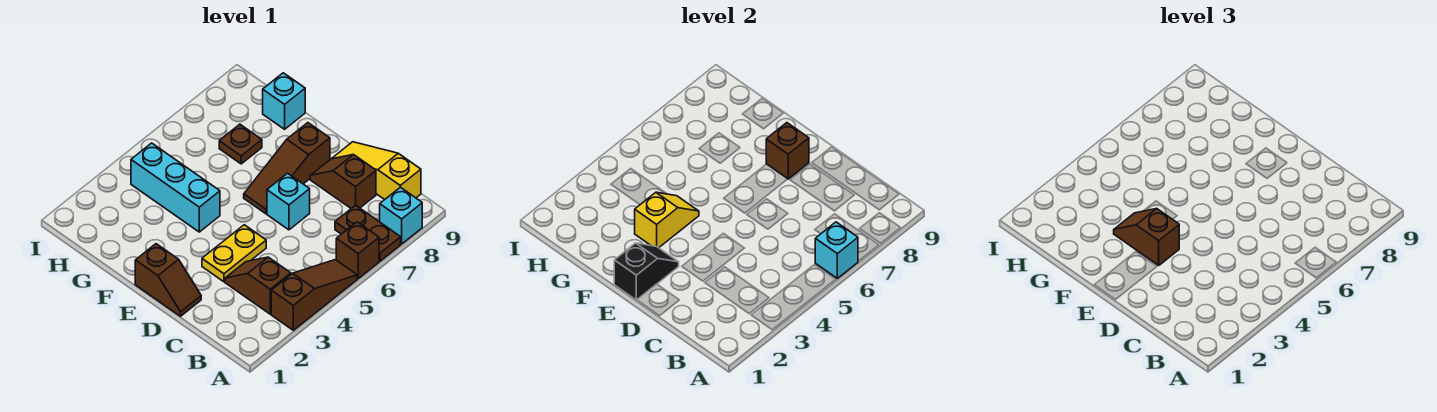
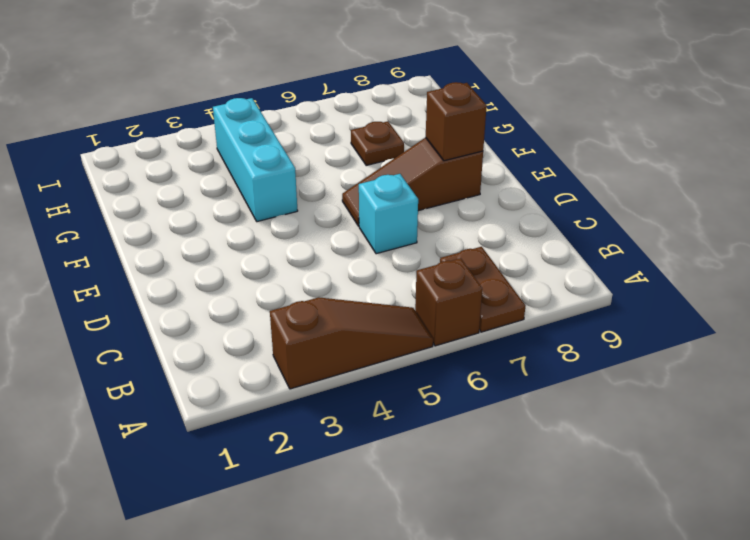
none -> cyan brick A8 level 1
none -> brown slope B3:C3 level 1 top B
none -> yellow slope B9:D9 level 1 top B

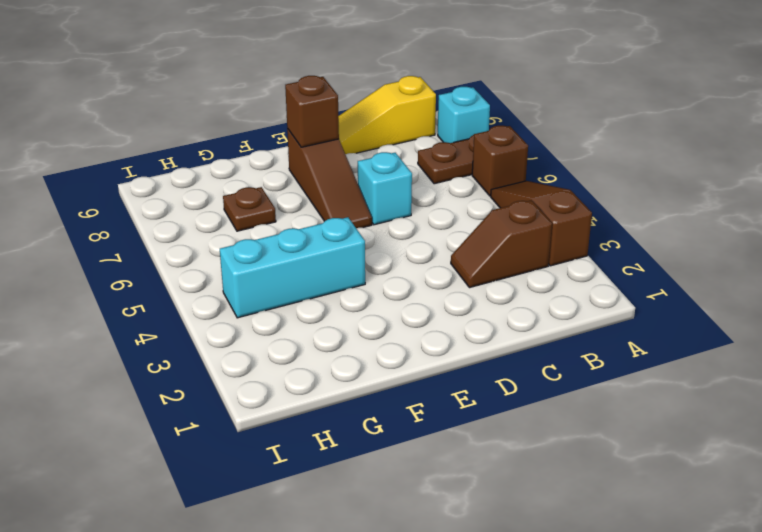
none -> brown slope C8:D8 level 1 top C
none -> brown slope D1:E1 level 1 top E
none -> yellow plate D3:D4 level 1

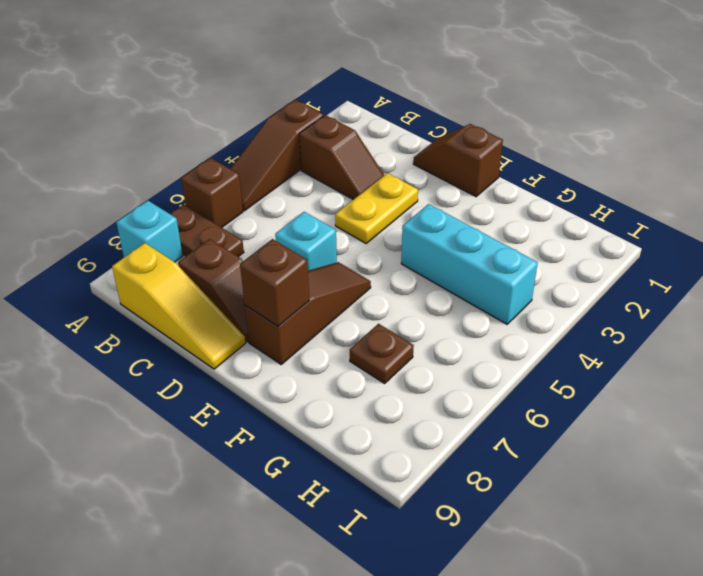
none -> cyan brick G9 level 1
none -> cyan brick A6 level 2
none -> black slope E1:E2 level 2 top 1

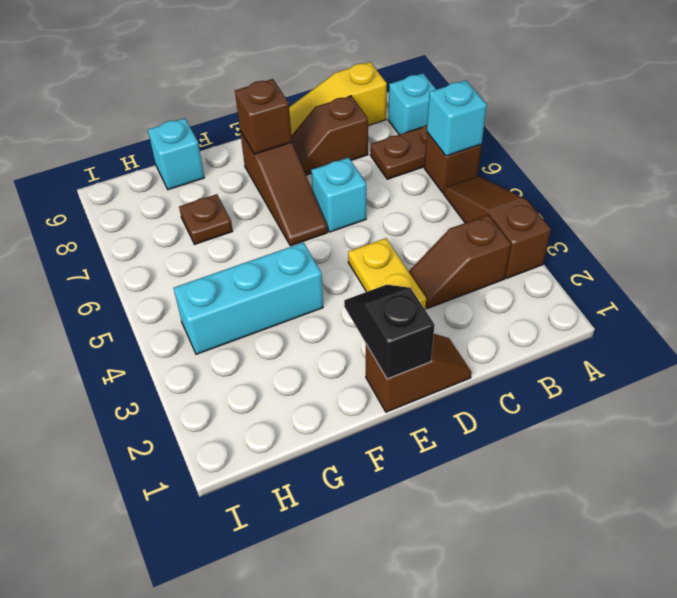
none -> yellow slope F3:F4 level 2 top 3
none -> brown slope E3:F3 level 3 top E

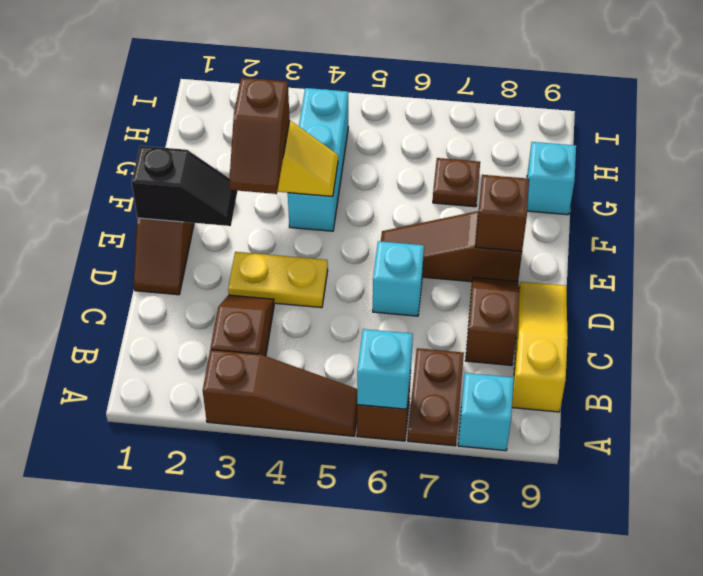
brown slope E3:F3 level 3 top F -> brown slope E3:F3 level 3 top E

